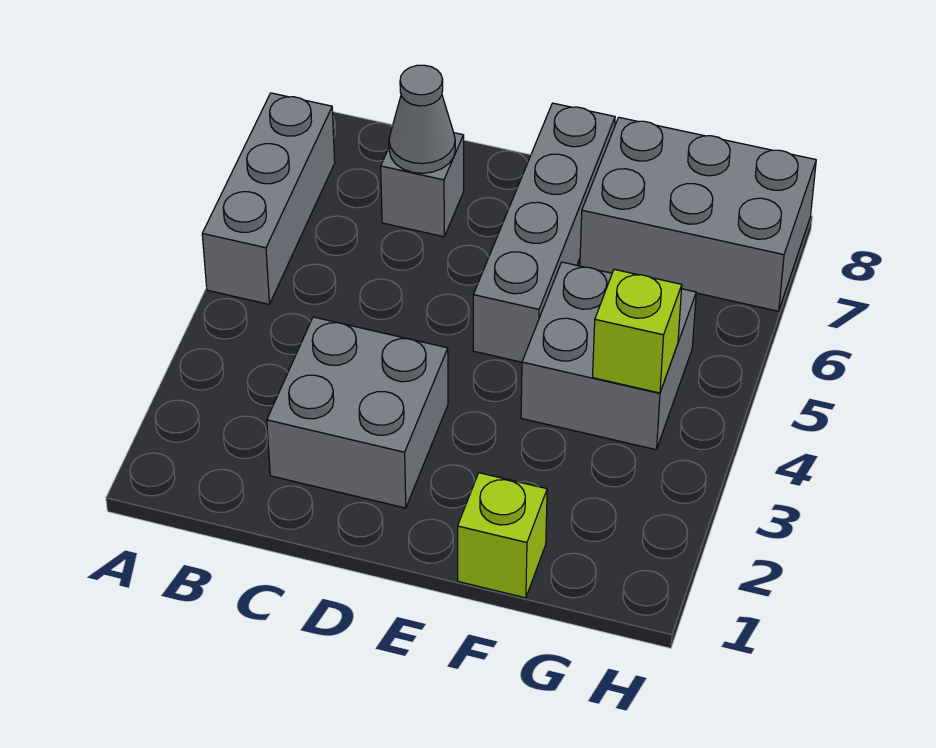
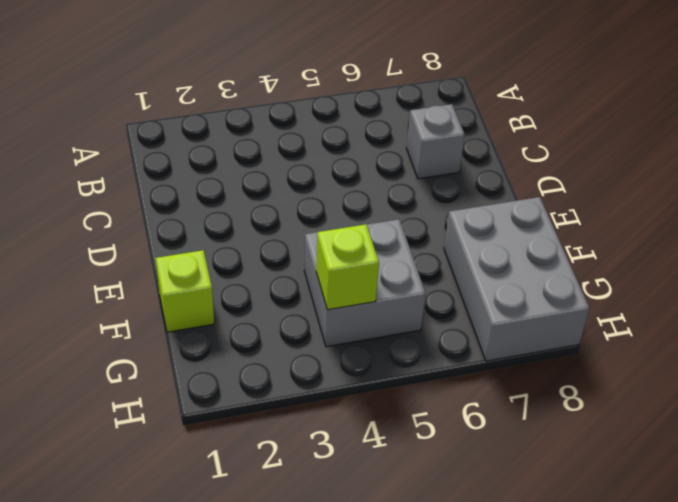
none -> grey brick A5:A7 level 1
none -> grey brick C2:D3 level 1

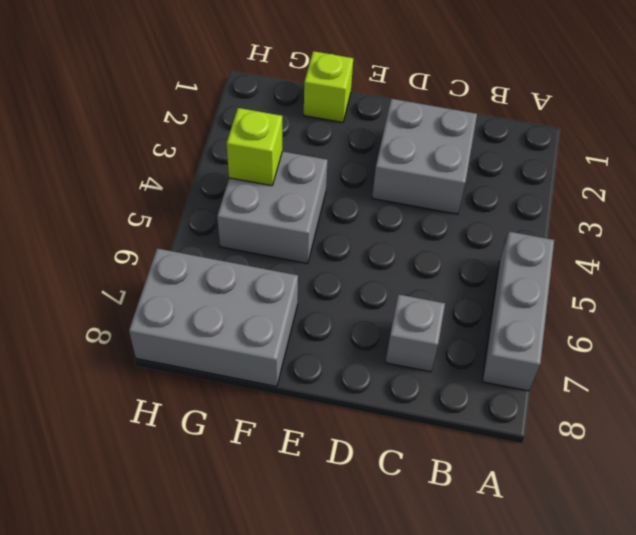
none -> grey brick E5:E8 level 1
none -> grey cone C7 level 2

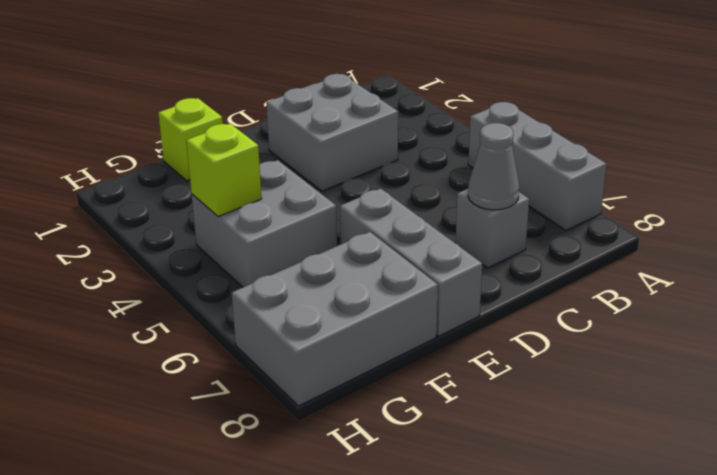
grey brick E6:E8 level 1 -> grey brick E5:E8 level 1

